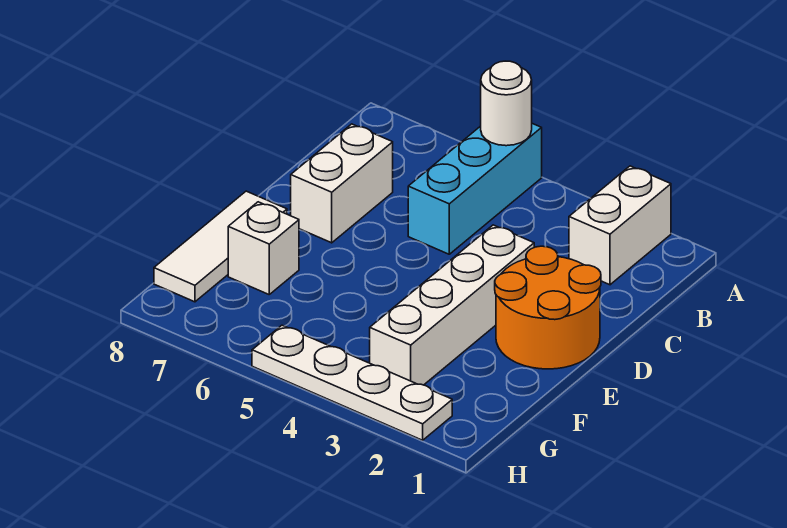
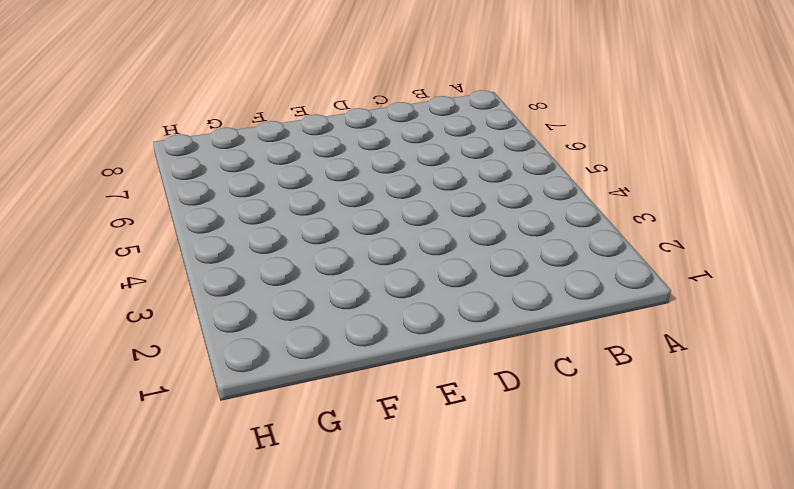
none -> white brick A2:B2 level 1
none -> cyan brick A5:C5 level 1

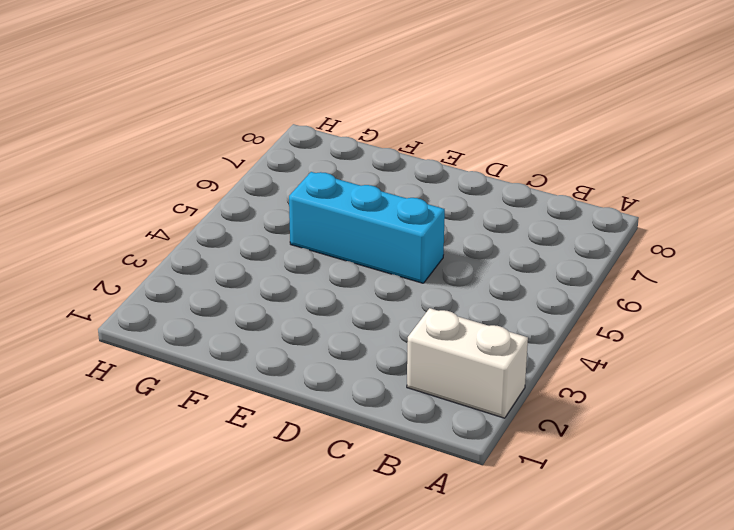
cyan brick D5:F5 level 1 -> cyan brick A5:C5 level 1
none -> white brick C7:D7 level 1
none -> orange round brick D1:E2 level 1

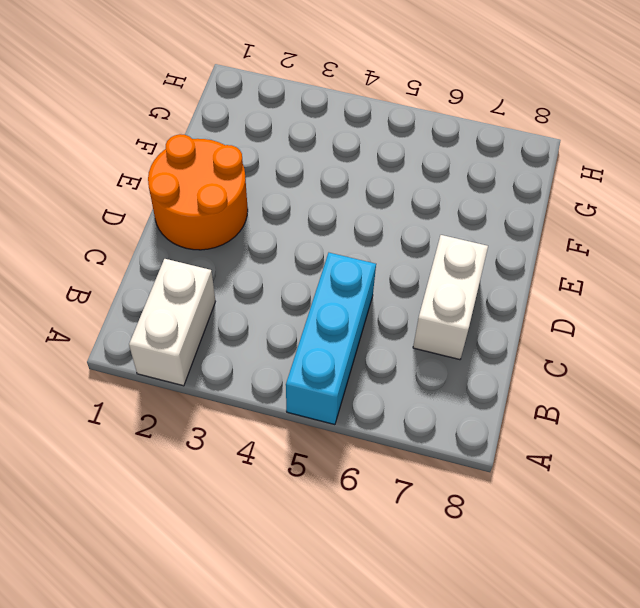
none -> white brick D3:G3 level 1
none -> white tile E8:G8 level 1

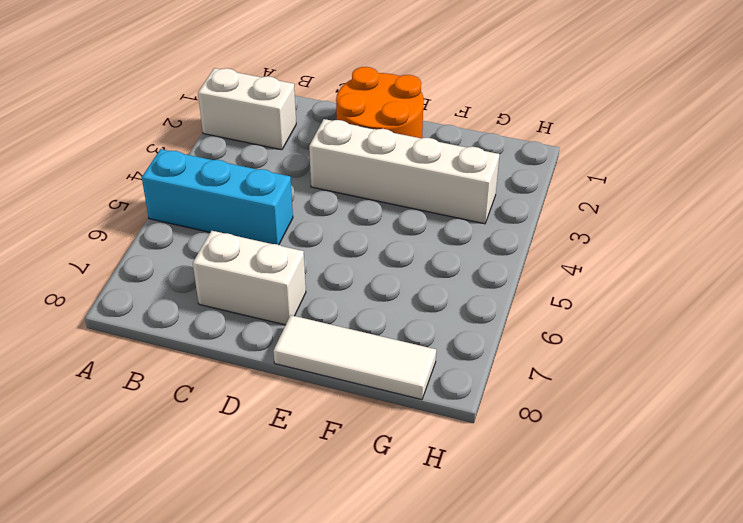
none -> white brick F7 level 1
none -> white plate H2:H5 level 1

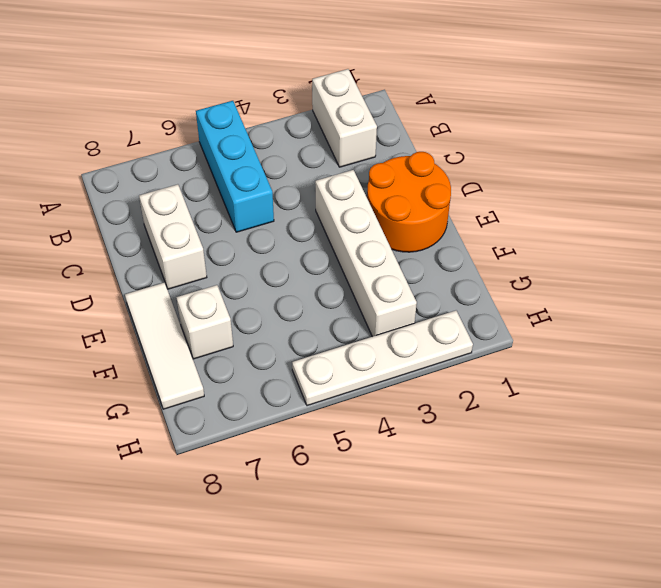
none -> white round brick A5 level 2

